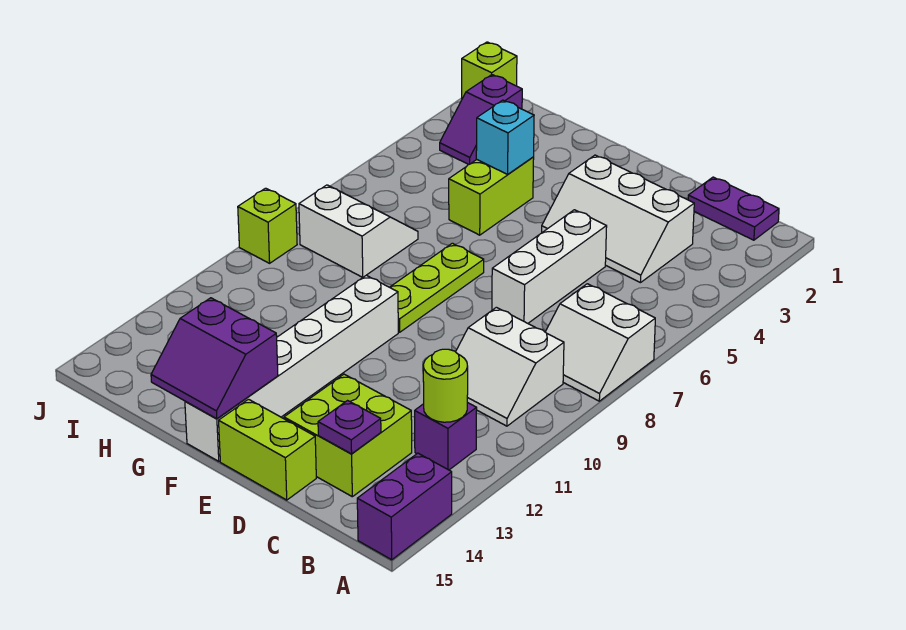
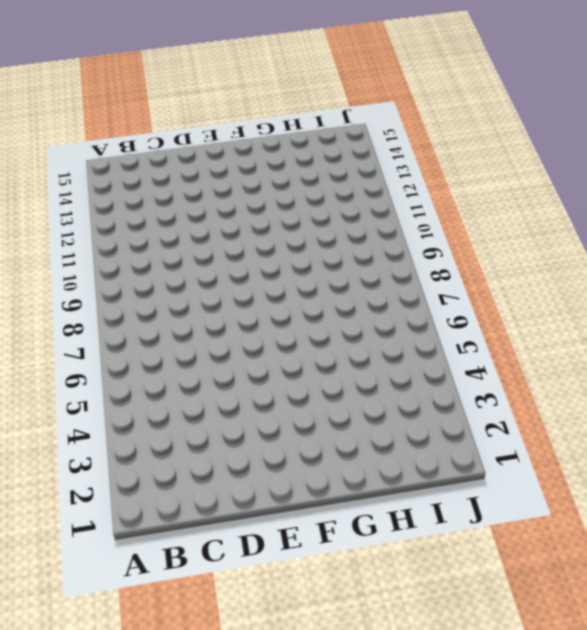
none -> white slope A7:B8 level 1 top 7
none -> purple brick A14:A15 level 1
none -> purple plate B1:C1 level 1

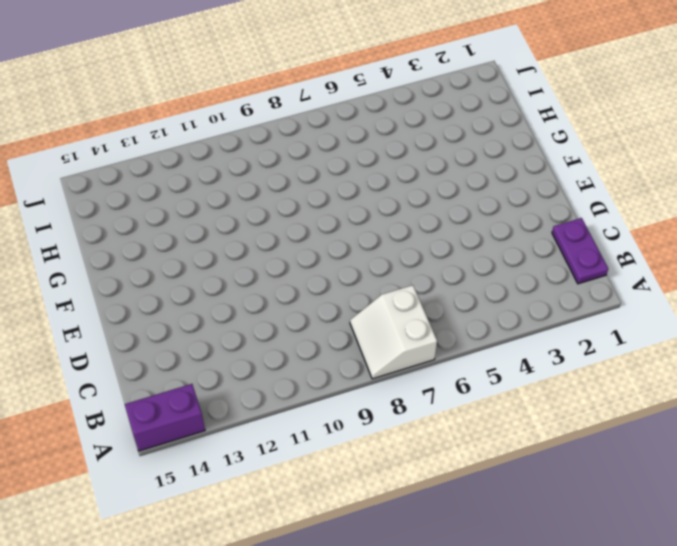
none -> white slope B9:C10 level 1 top 9
none -> purple brick B12 level 1
none -> white slope C3:E4 level 1 top 3

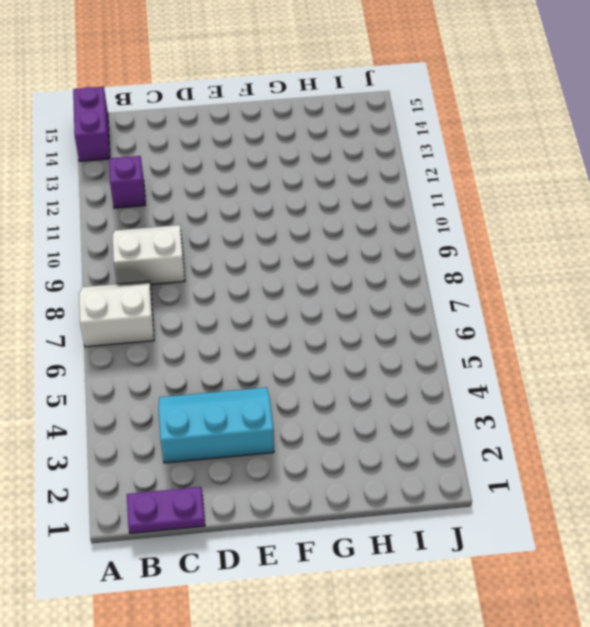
cyan slope C3:E4 level 1 top 3 -> white slope C3:E4 level 1 top 3
none -> lime brick C13:D14 level 1
none -> white brick D5:D7 level 1
none -> lime brick D15:E15 level 1

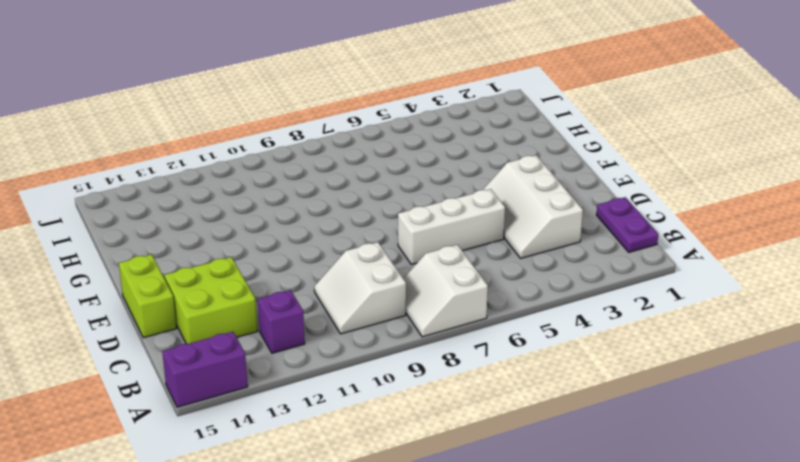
none -> lime plate F7:F9 level 1
none -> white brick F10:F15 level 1
none -> lime brick G4:G5 level 1

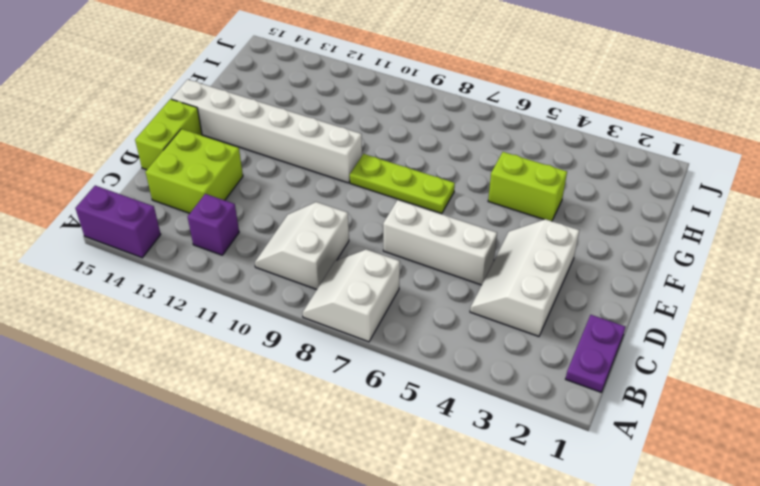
none -> white slope H7:I8 level 1 top 8
none -> purple slope I2:I3 level 1 top 2
none -> lime brick J1 level 1

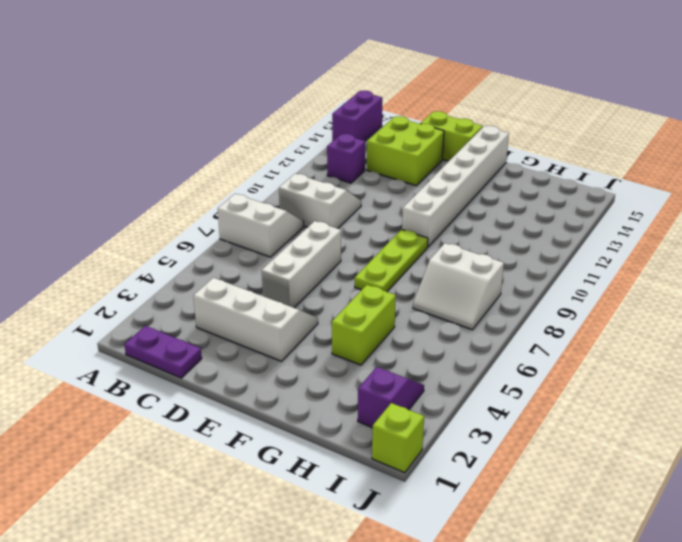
none -> lime brick J9 level 1
none -> lime round brick B12 level 2
none -> purple plate C14 level 2

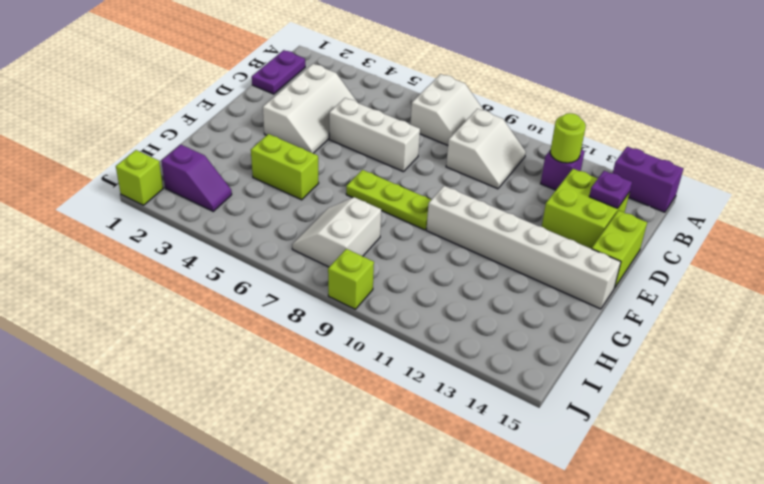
none -> purple slope F14:G15 level 2 top 14
none -> cyan brick G4 level 2

